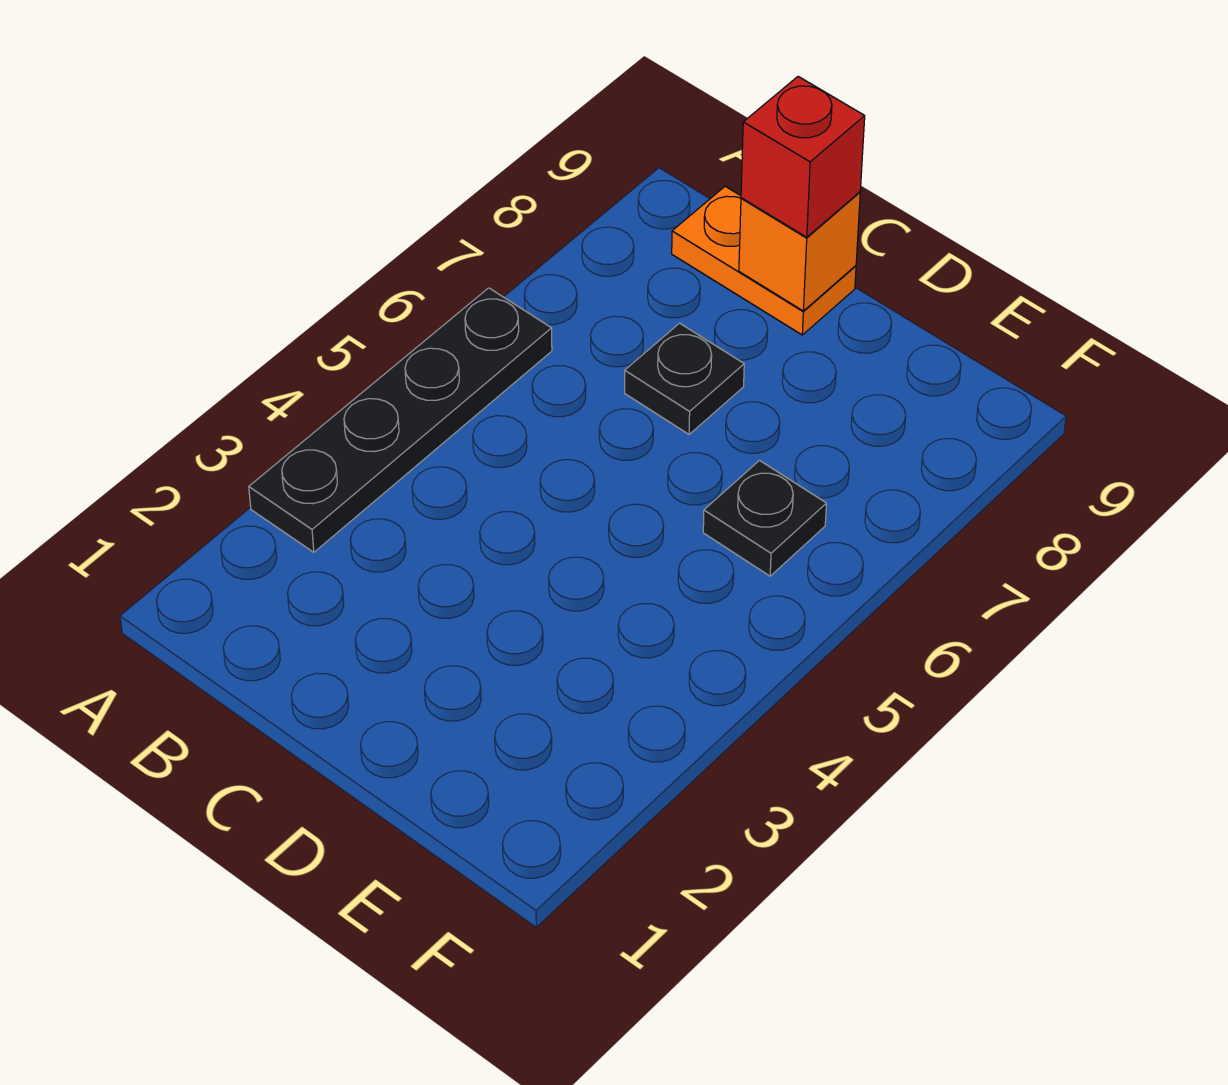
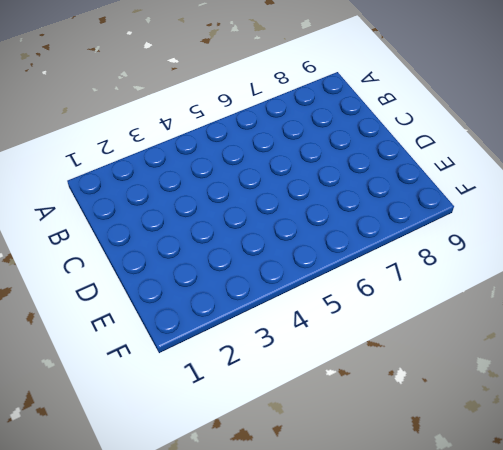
none -> black plate A3:A6 level 1
none -> orange plate B9:C9 level 1

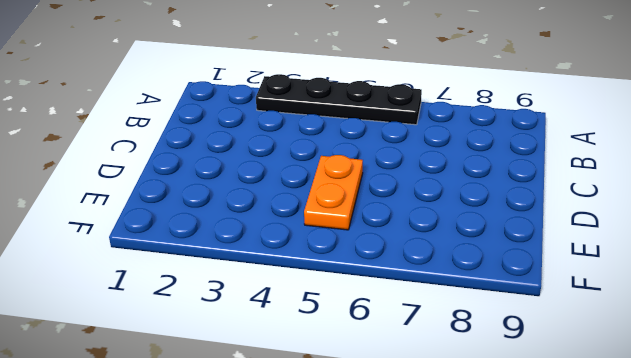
orange plate D5:E5 level 1 -> orange plate B9:C9 level 1
none -> black plate C7 level 1
none -> black plate E6 level 1

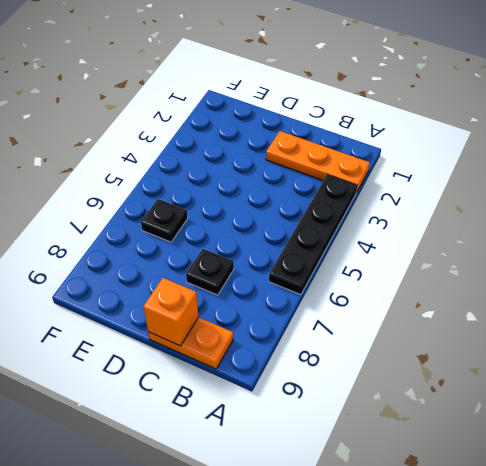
orange plate A2:C2 level 1 -> none
none -> red brick C9 level 3

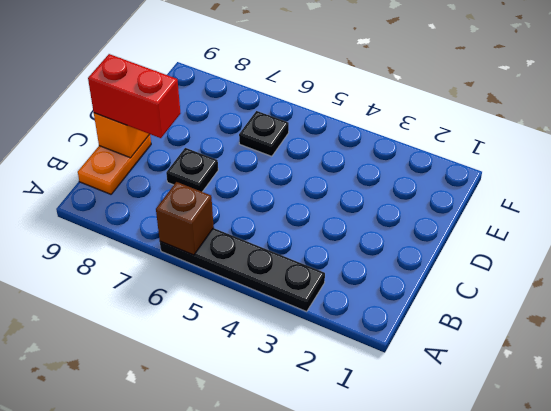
brown brick A6 level 2 -> none
red brick C8:C9 level 3 -> red brick C9 level 3

